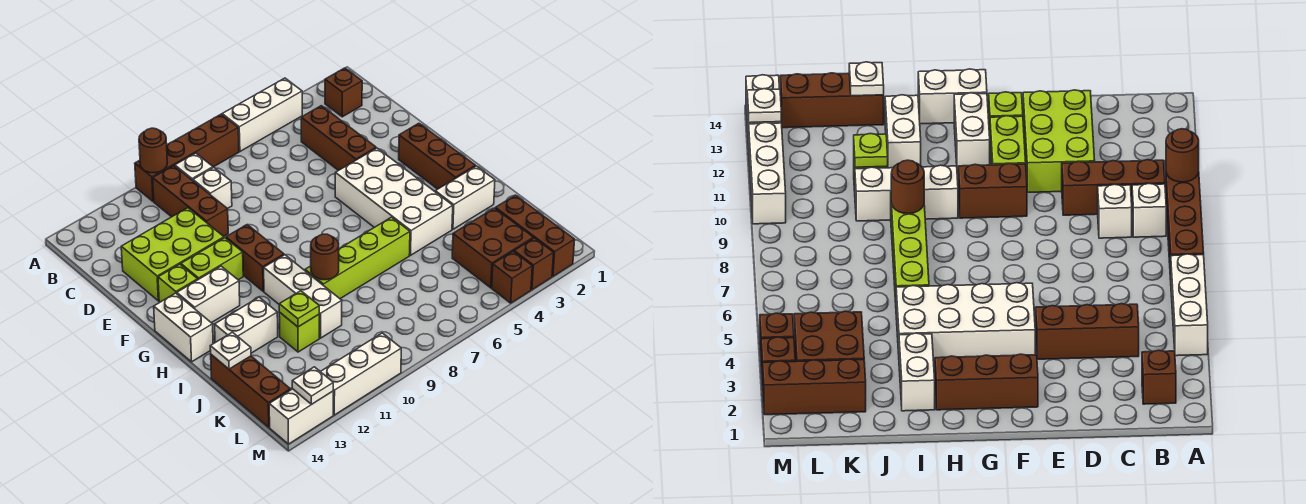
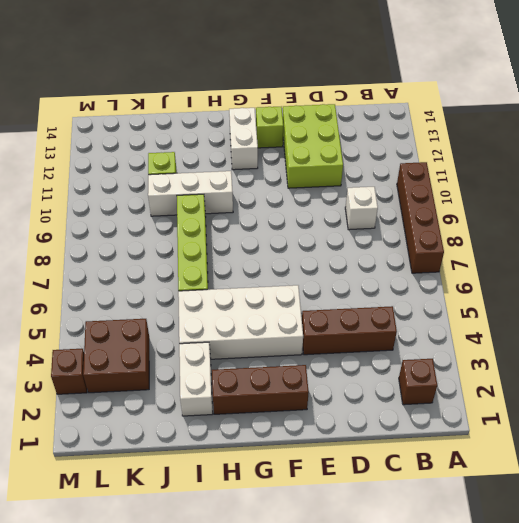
none -> white brick A4:A6 level 1
none -> white brick B9 level 1
none -> brown brick B10:D10 level 1
none -> brown brick F10:G10 level 1

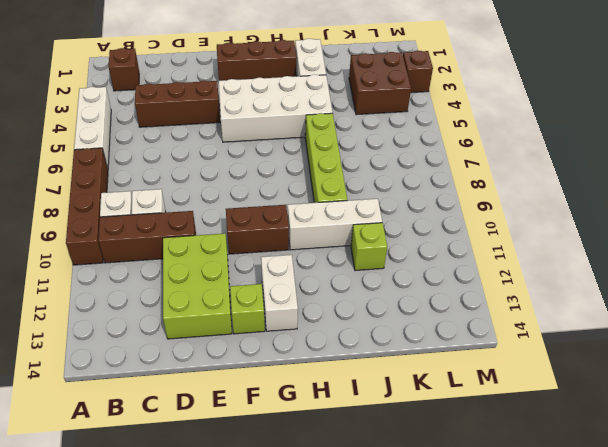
none -> lime brick F11:F12 level 1
none -> white brick G14:H14 level 1
none -> white brick I12:I13 level 1
none -> brown brick J14:L14 level 1

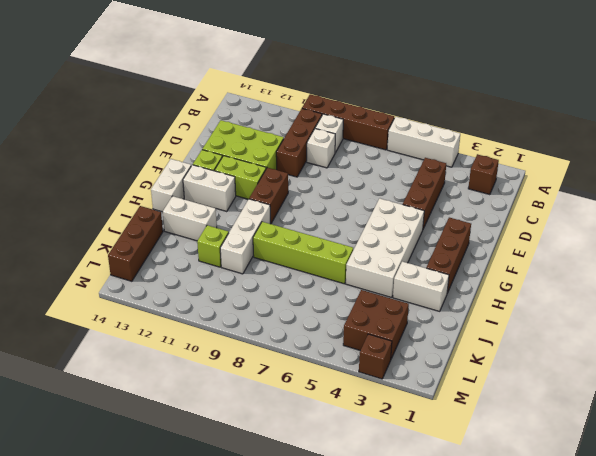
none -> brown brick K2:M2 level 1
none -> brown brick M4 level 1
none -> white brick M10:M12 level 1
none -> white brick M13:M14 level 1

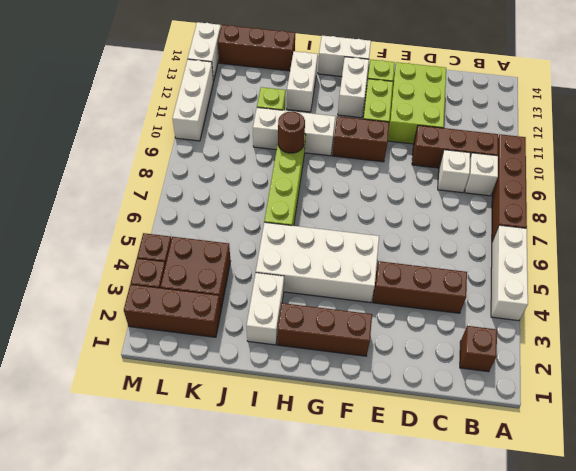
none -> brown round brick A10 level 2
none -> lime plate J11 level 2
none -> white plate J14 level 2
none -> white plate M13 level 2

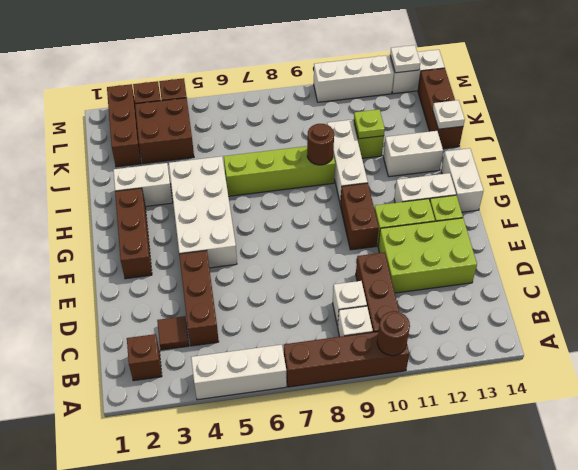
brown tile C3 level 1 -> none

